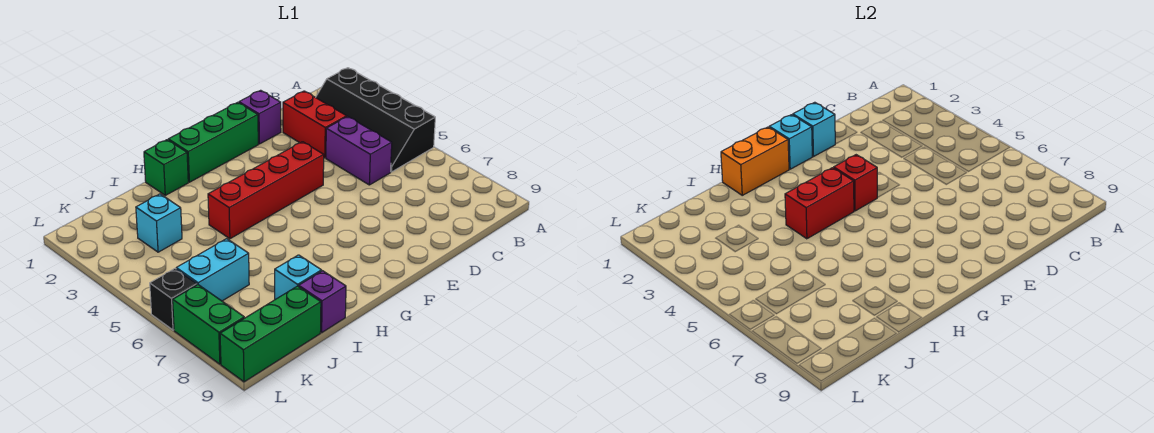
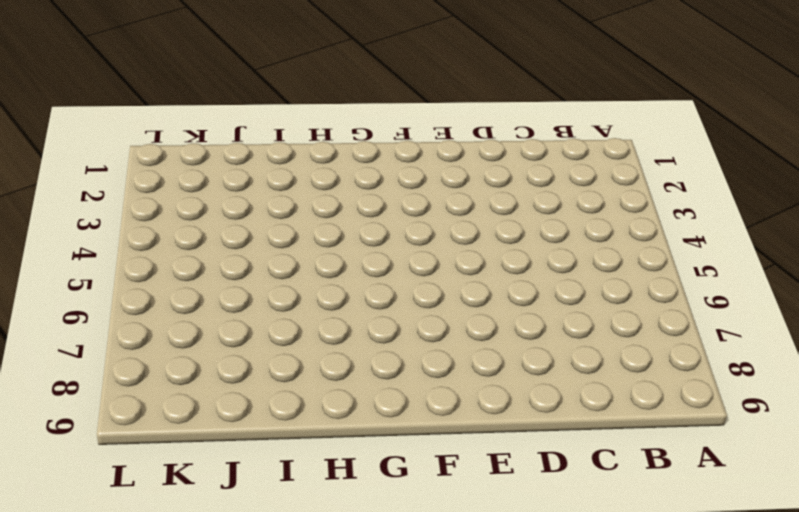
none -> black slope A2:B5 level 1 top A
none -> red brick C2:C3 level 1
none -> purple brick C4:C5 level 1

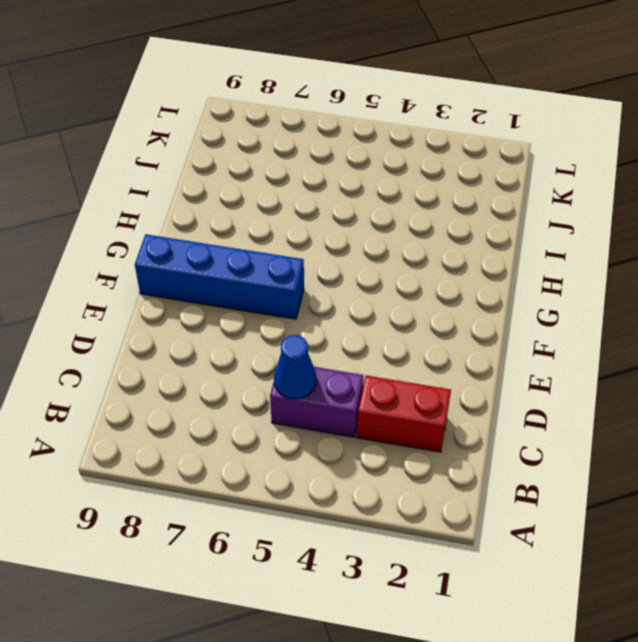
blue cone C5 level 2 -> none
blue brick F6:F9 level 1 -> none
none -> black slope A2:B5 level 1 top A
none -> purple brick D1 level 1
none -> green brick E1:G1 level 1

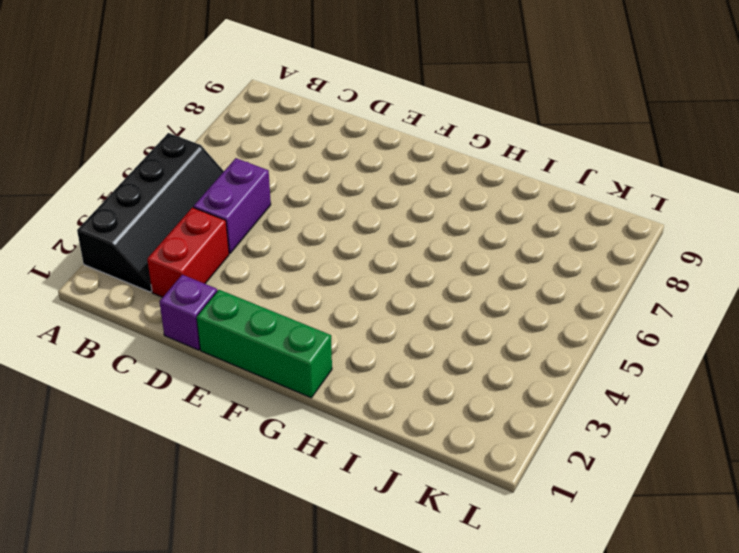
none -> red brick E4:H4 level 1
none -> green brick H1 level 1
none -> cyan brick I8 level 1

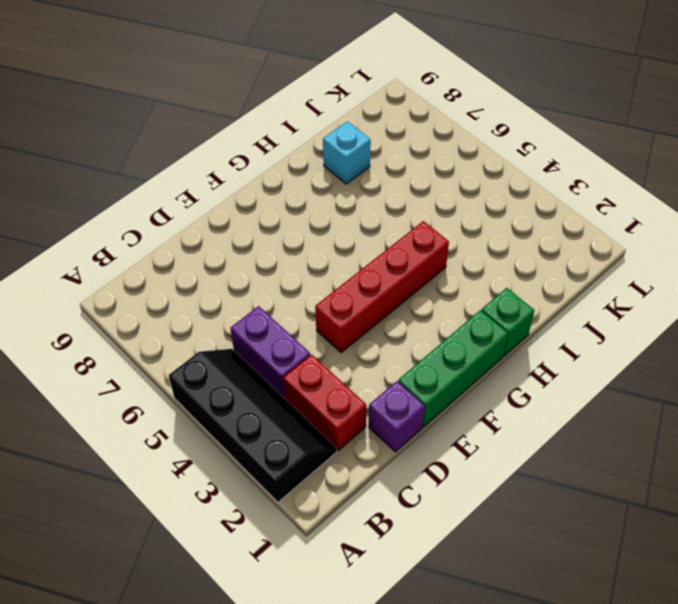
none -> purple brick I9 level 1
none -> cyan brick J3 level 1
none -> cyan brick J6:K6 level 1

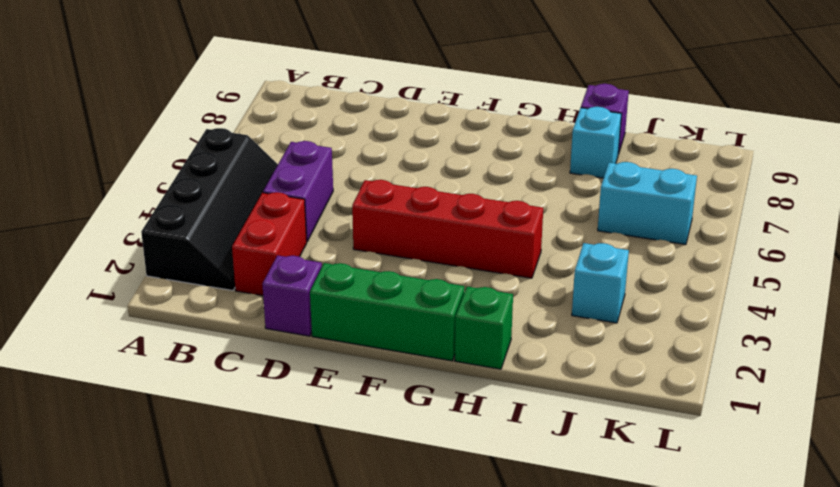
none -> green brick J9:L9 level 1
none -> black brick L6 level 1
none -> green brick L7:L8 level 1

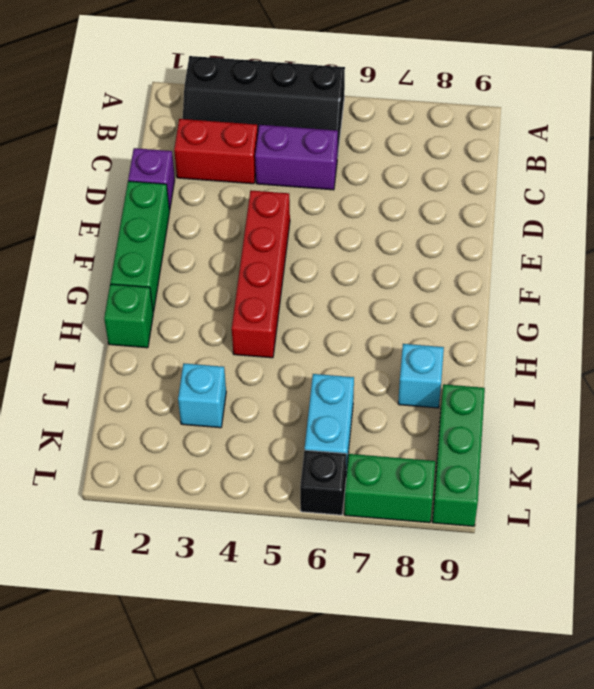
none -> purple brick I9 level 1
none -> cyan brick E1 level 2
none -> cyan brick F1 level 2

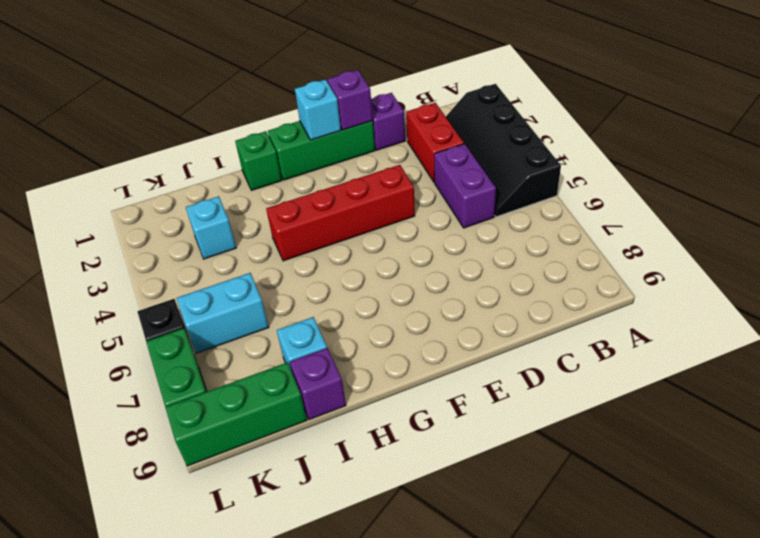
purple brick E1 level 2 -> cyan brick E1 level 2
none -> red brick F4 level 2
none -> orange brick G1:H1 level 2
none -> red brick G4:H4 level 2

